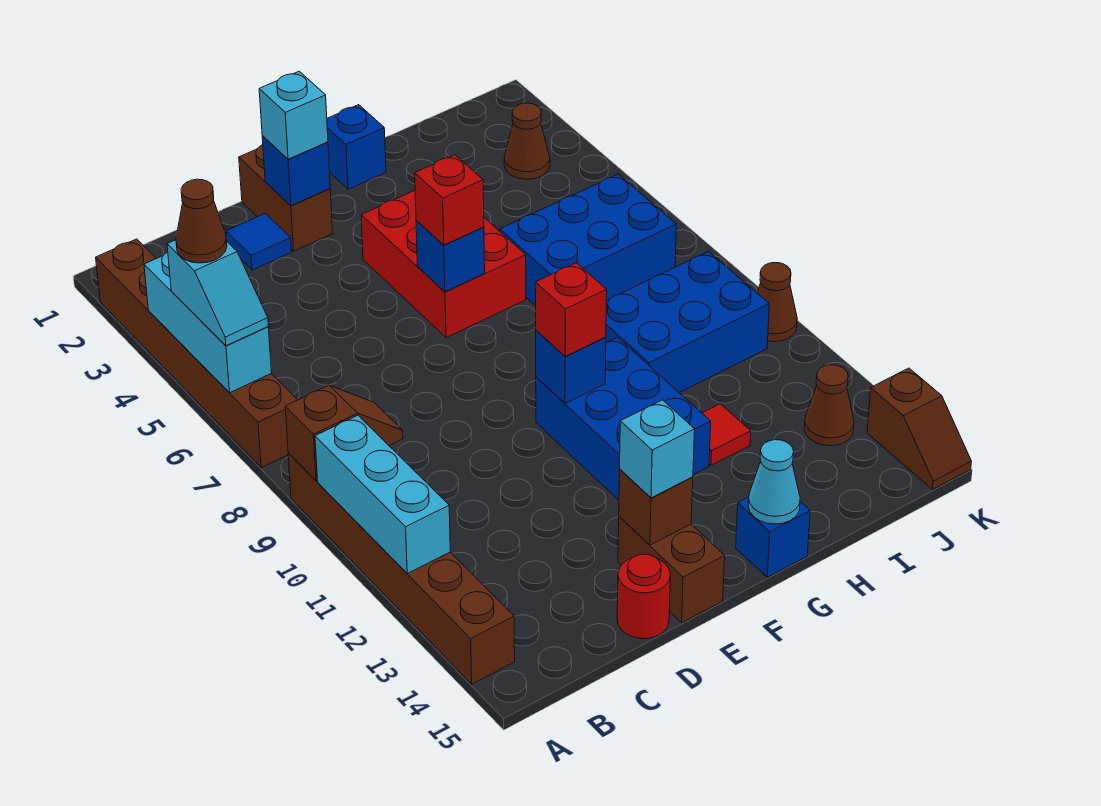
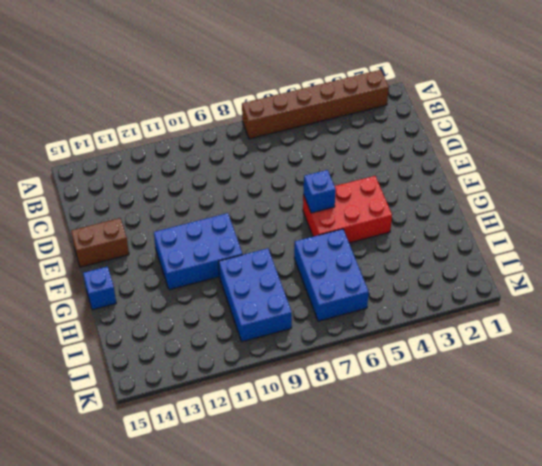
none -> brown brick A9:A14 level 1
none -> blue tile D2 level 1
none -> red round brick D15 level 1
none -> brown brick E1:E2 level 1

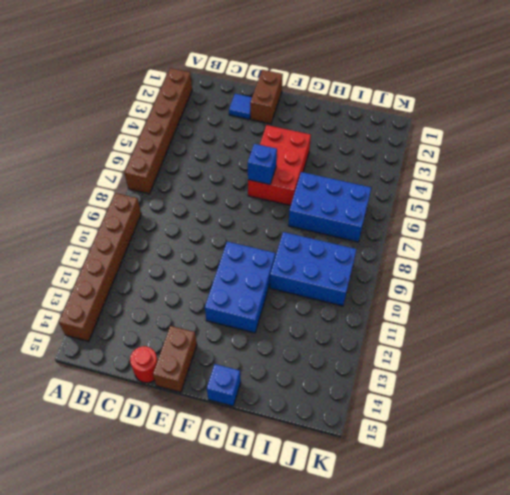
none -> blue brick G1 level 1
none -> red tile H12 level 1
none -> brown cone J3 level 1
none -> brown cone J13 level 1

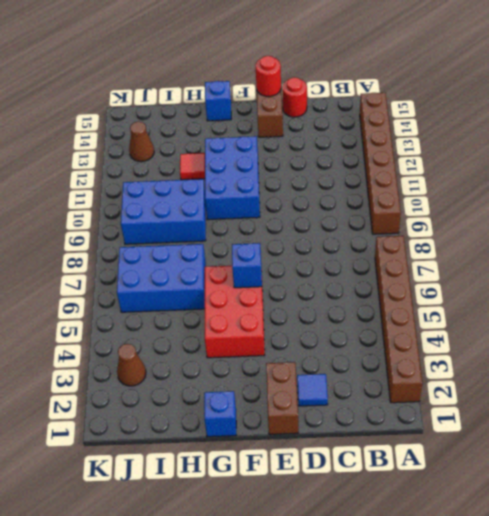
red round brick E15 level 2 -> none
none -> brown cone K10 level 1
none -> brown slope K14:K15 level 1 top 14
none -> cyan brick A4:A6 level 2
none -> brown slope A9:B9 level 2 top A

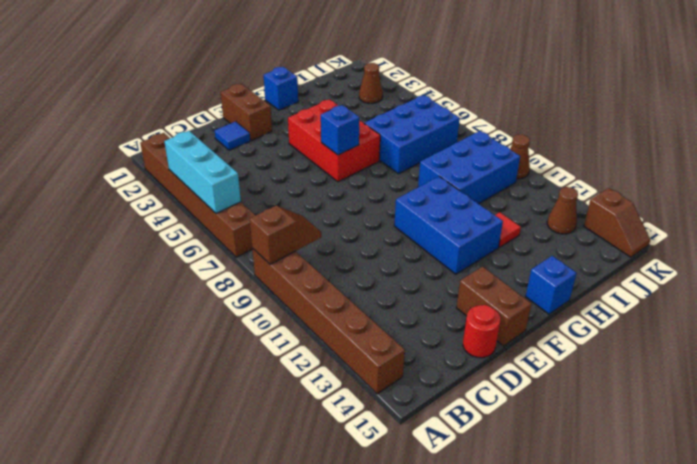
none -> cyan brick A10:A12 level 2
none -> blue brick E2 level 2
none -> brown brick E14 level 2
none -> blue brick F10 level 2

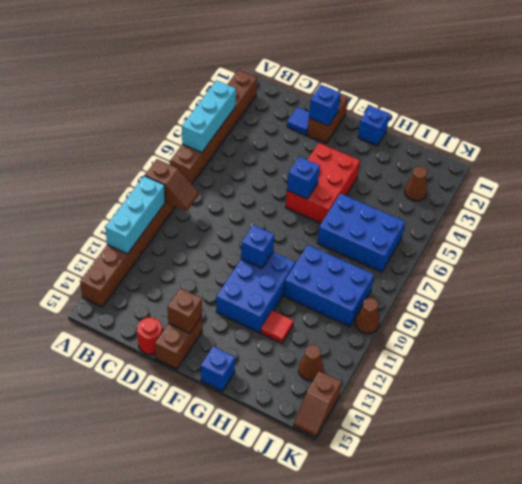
none -> cyan cone G15 level 2
none -> cyan slope A5:A6 level 3 top 5
none -> cyan brick E2 level 3
none -> cyan brick E14 level 3

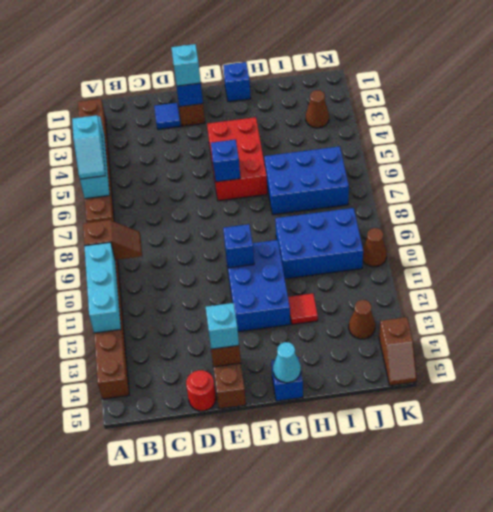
none -> red brick F6 level 3
none -> red brick F10 level 3
none -> brown cone A5 level 4

